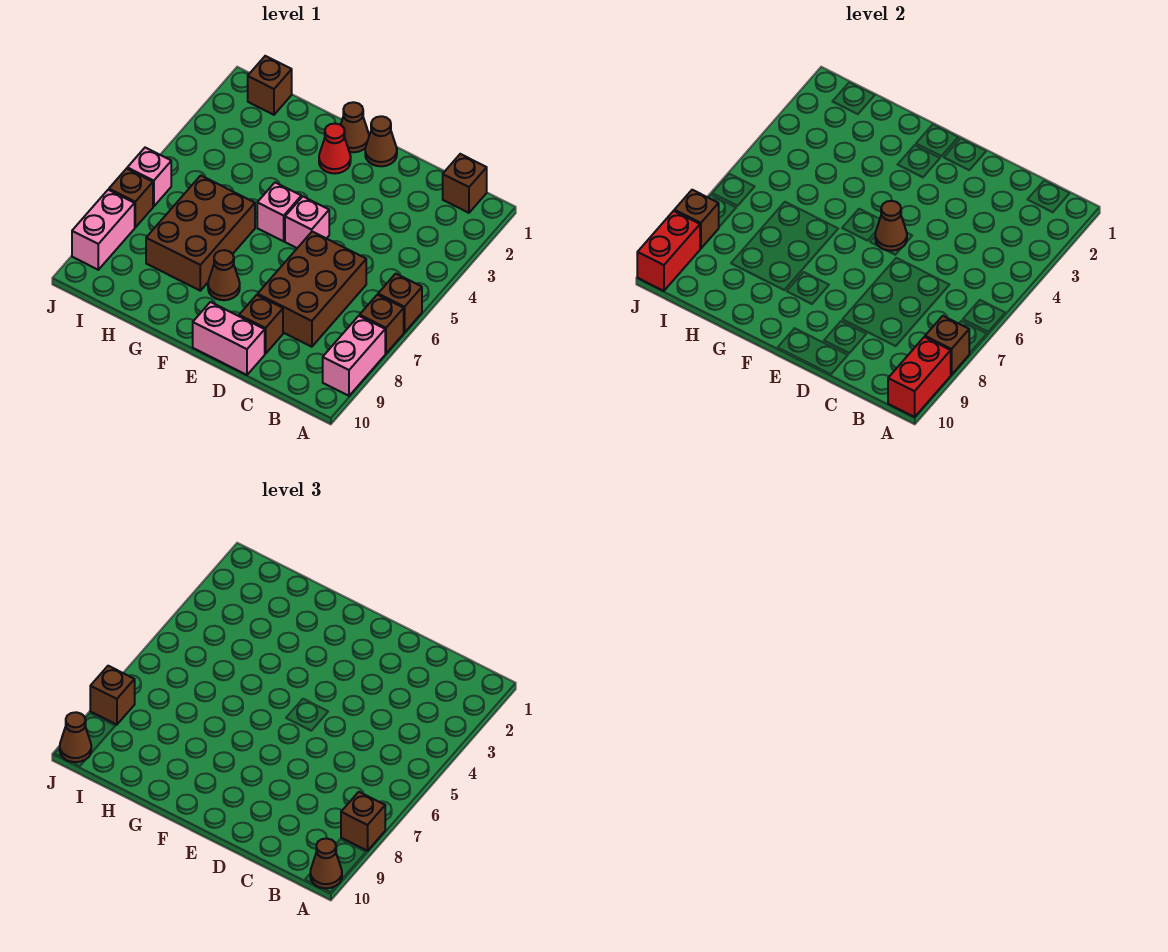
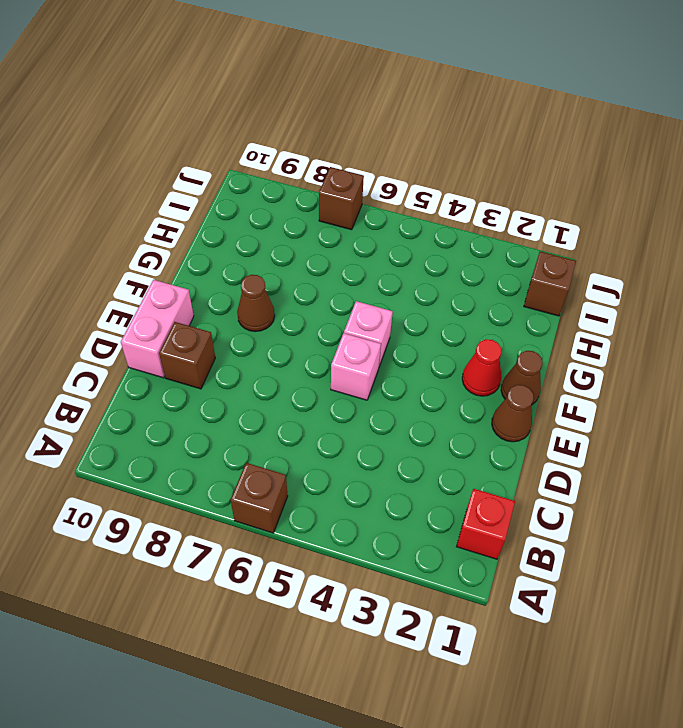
red brick B1 level 1 -> brown brick B1 level 1
none -> brown brick A7 level 1
none -> pink brick A8:A9 level 1
none -> brown brick C6:D8 level 1

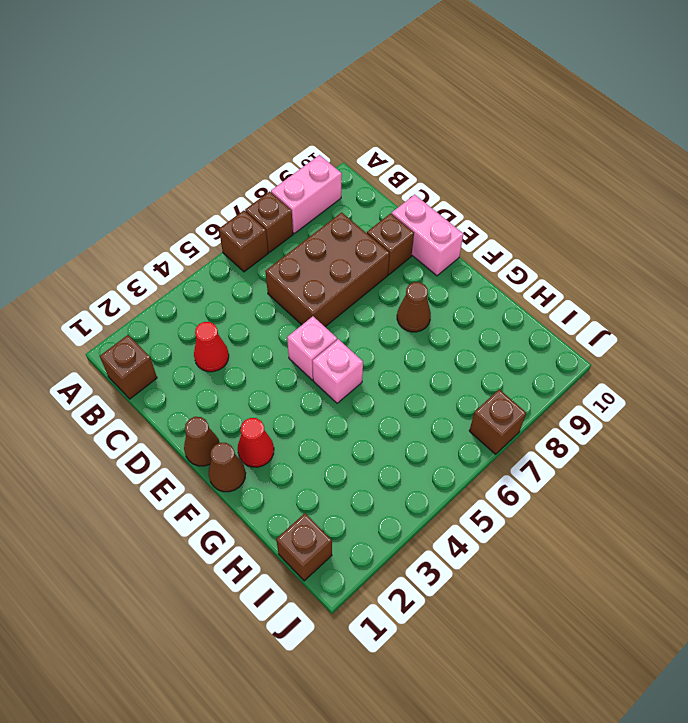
red cone C3 level 1 -> none
none -> brown brick G6:H8 level 1
none -> pink brick J6 level 1
none -> pink brick J8:J9 level 1

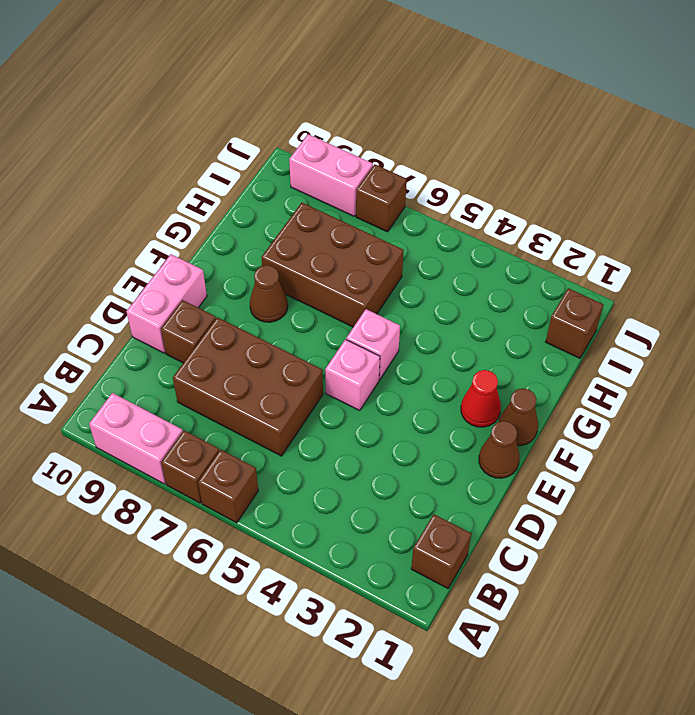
none -> pink brick J6 level 1
none -> brown brick A8 level 2
none -> red brick A9:A10 level 2

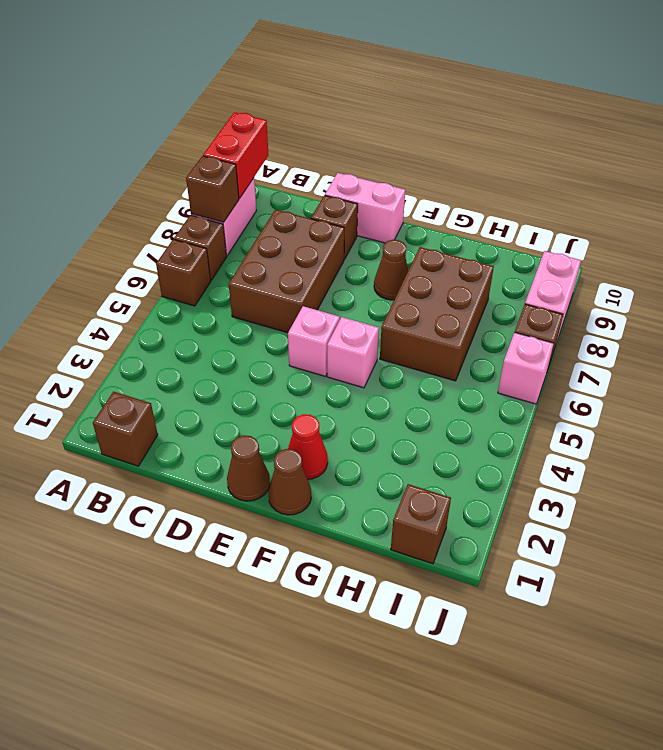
none -> brown cone E5 level 2
none -> brown brick J8 level 2
none -> red brick J9:J10 level 2

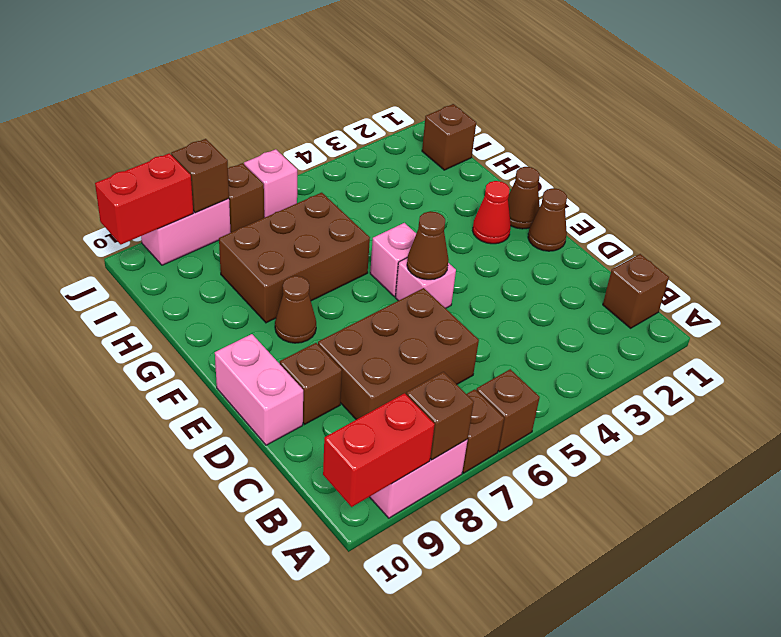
none -> brown brick A8 level 3
none -> brown cone A10 level 3
none -> brown brick J8 level 3

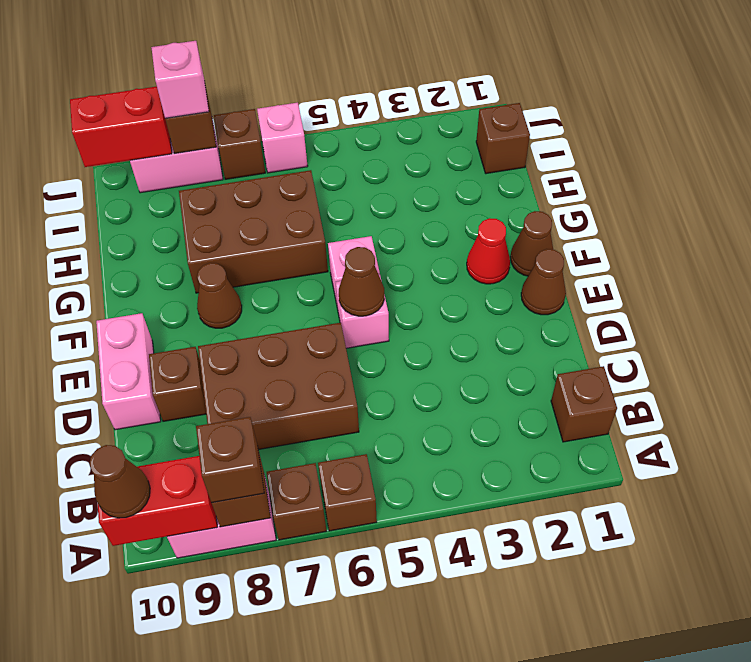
pink brick J8 level 3 -> brown brick J8 level 3
none -> brown cone J10 level 3

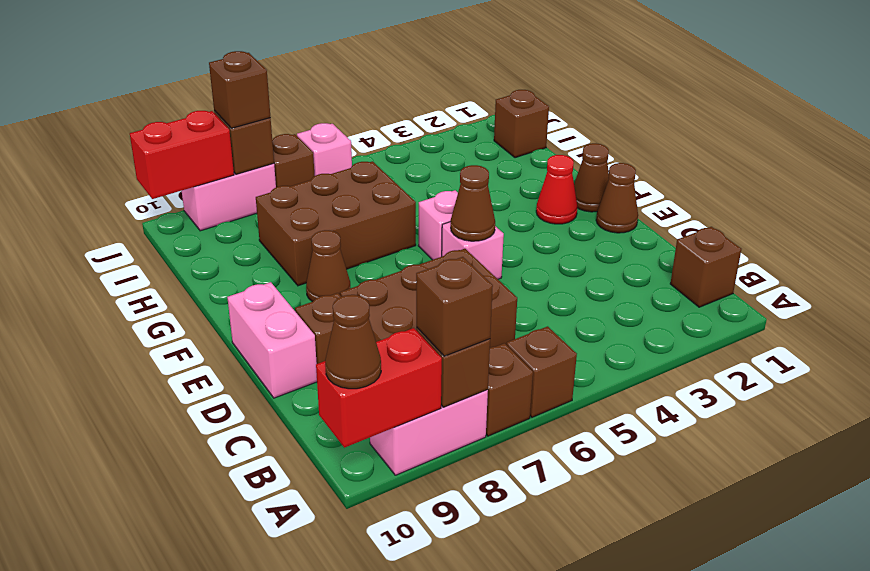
none -> brown cone J10 level 3

